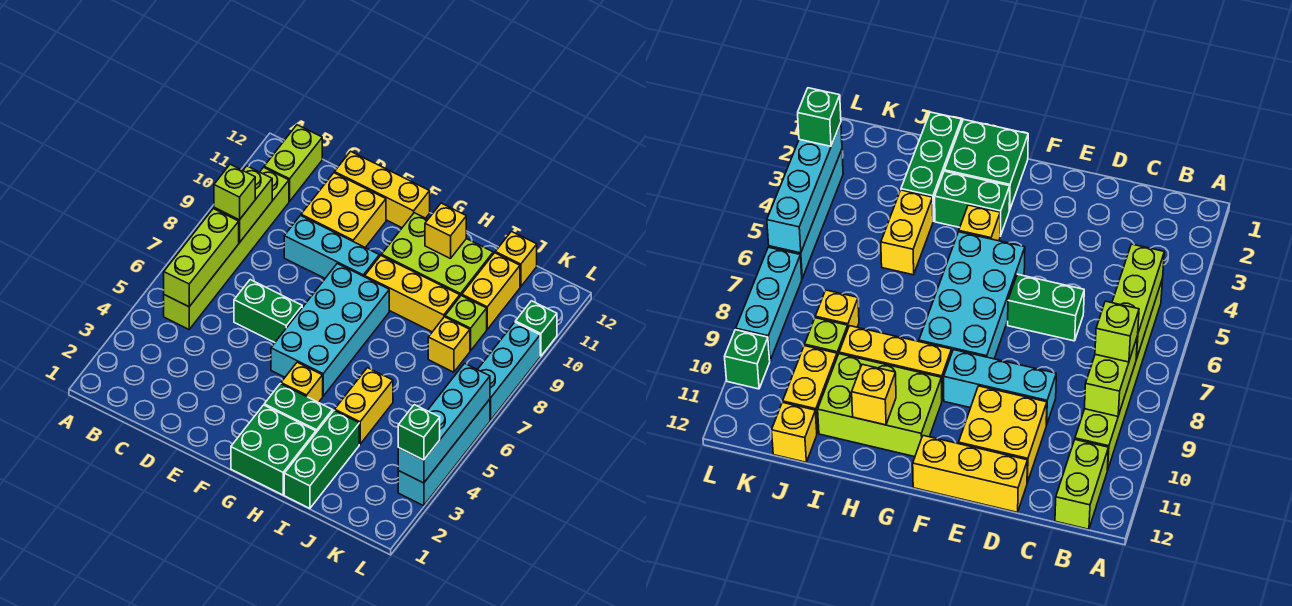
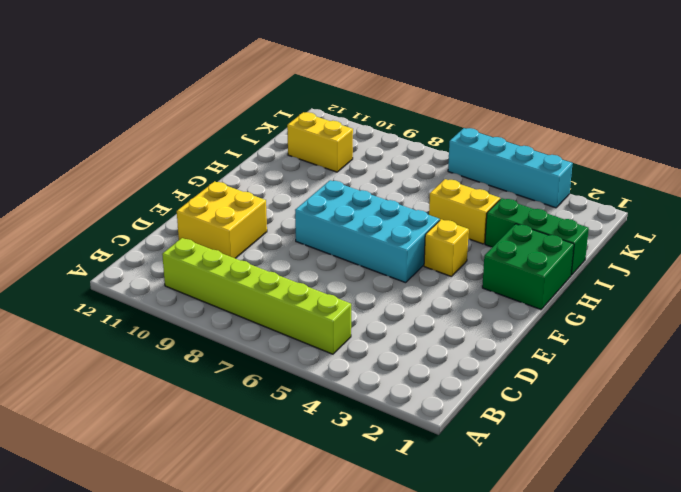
none -> lime brick B11:B12 level 1
none -> green brick D6:E6 level 1
none -> cyan brick D9:F9 level 1

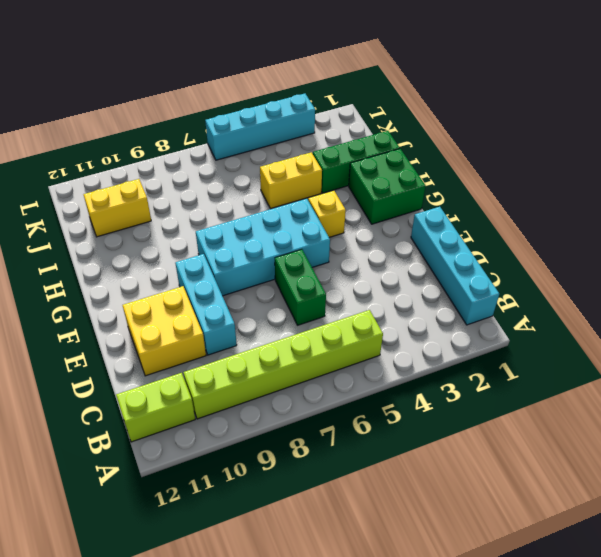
cyan brick B1:E1 level 1 -> cyan brick L3:L6 level 2
none -> yellow brick D12:F12 level 1
none -> green brick G3:H3 level 1
none -> yellow brick G9:I9 level 1

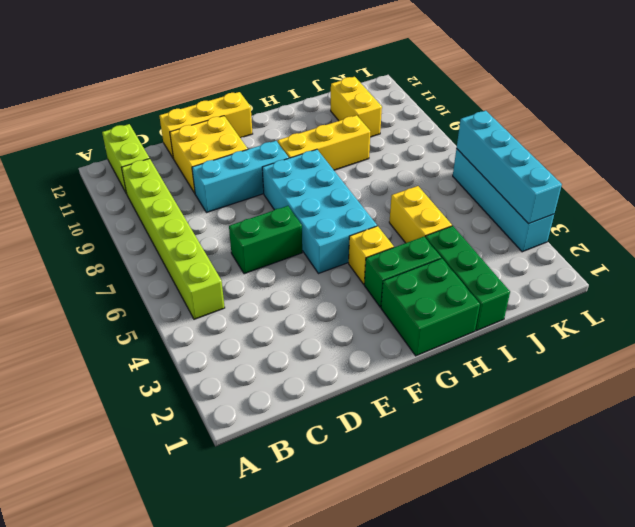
none -> lime brick G10:I11 level 1
none -> yellow brick J8 level 1
none -> lime brick J9 level 1

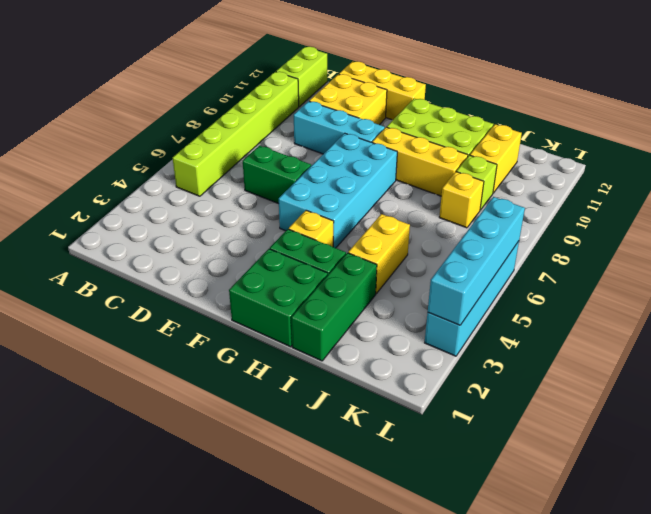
none -> yellow brick J12 level 1
none -> cyan brick L7:L9 level 1
none -> green brick L10 level 1

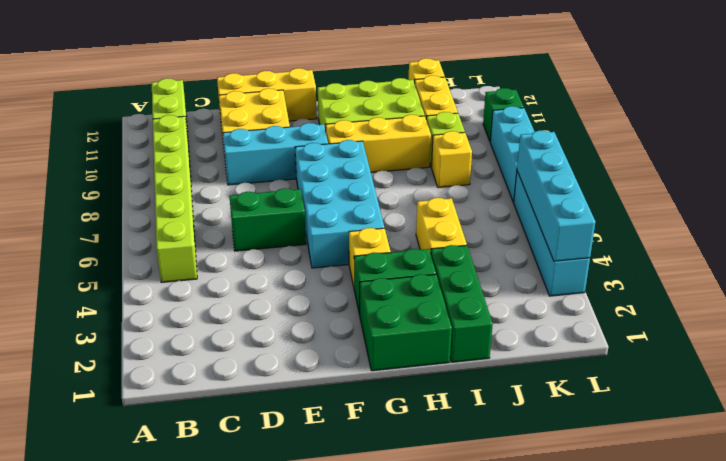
none -> lime brick B5:B7 level 2
none -> lime brick B8:B9 level 2
none -> yellow brick H11 level 2

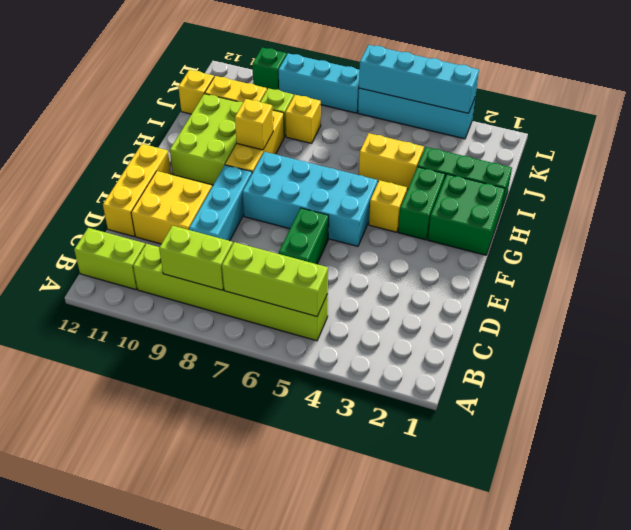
yellow brick H9 level 2 -> yellow brick H11 level 2
none -> lime brick B8 level 3
none -> green brick L3 level 3

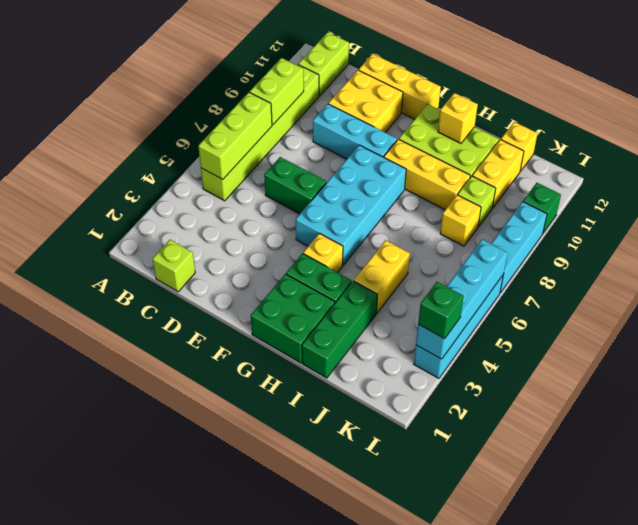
lime brick C1 level 1 -> lime brick B8 level 3

